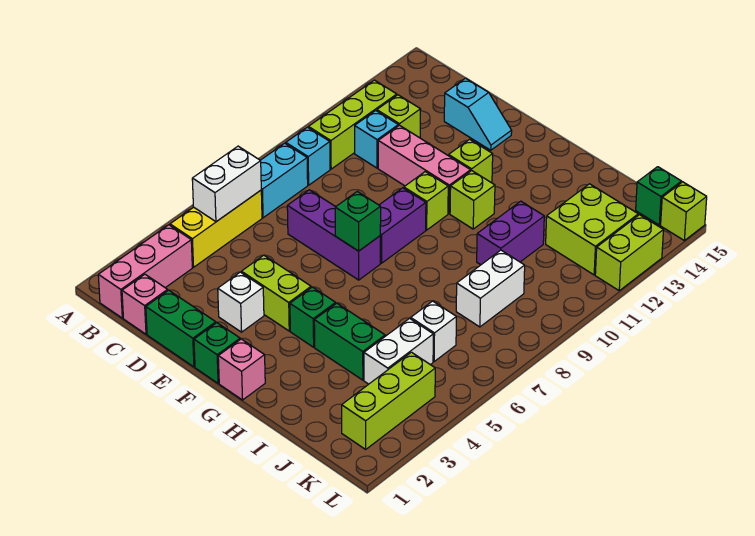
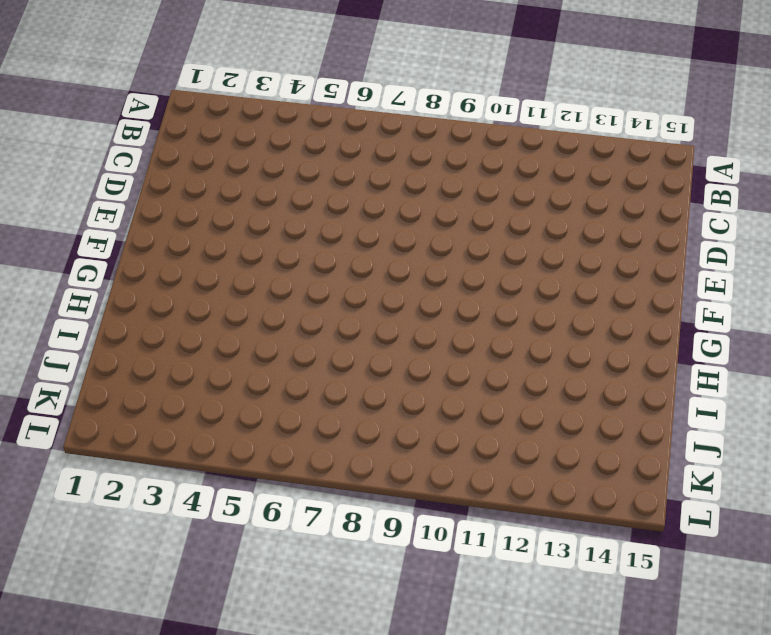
none -> pink brick B1:B3 level 1
none -> yellow brick B4:B6 level 1
none -> cyan brick B7:B8 level 1
none -> cyan brick B9 level 1

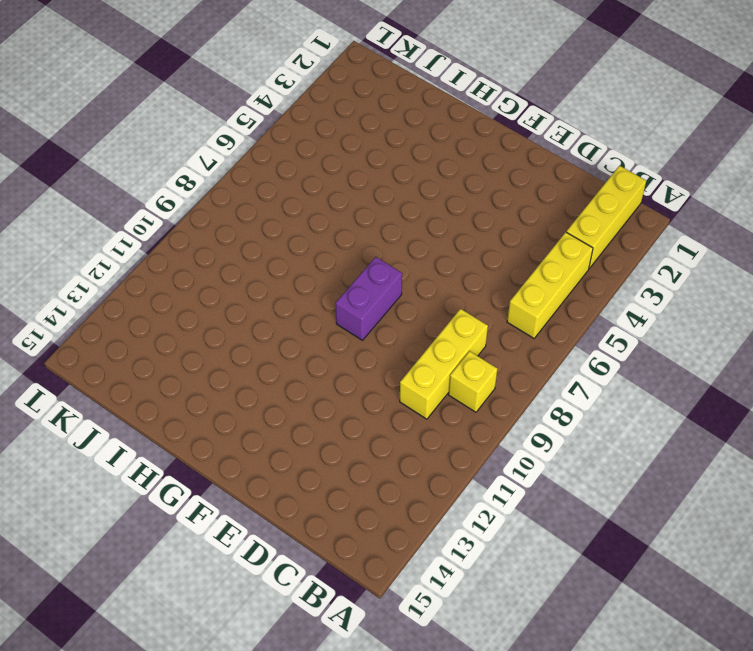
yellow brick B1:B3 level 1 -> pink brick B1:B3 level 1
yellow brick B9 level 1 -> cyan brick B9 level 1
yellow brick C8:C10 level 1 -> none
none -> cyan brick B7:B8 level 1
none -> lime brick B10:B12 level 1
none -> pink brick C1 level 1
none -> cyan brick C11 level 1

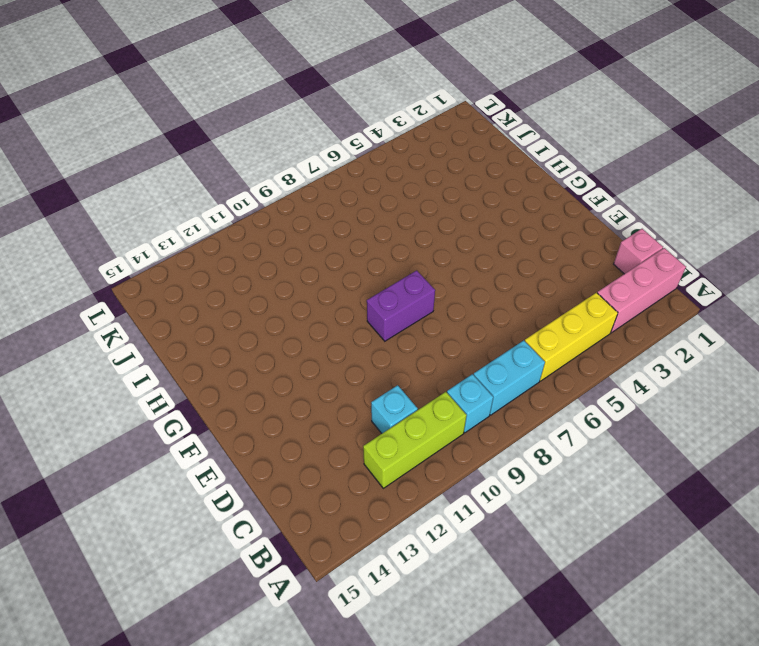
none -> lime brick C12 level 1
none -> green brick D1:E1 level 1
none -> purple brick D7:F7 level 1
none -> pink brick D11:F11 level 1

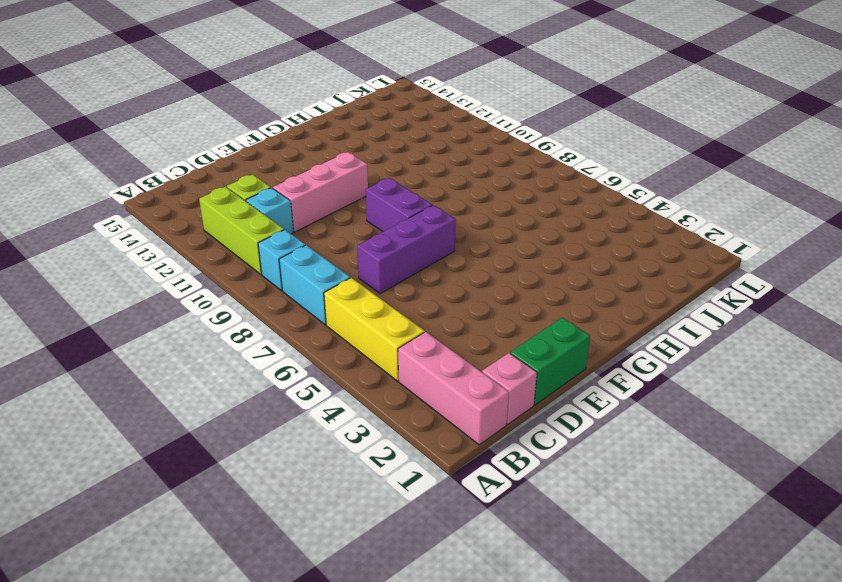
none -> cyan slope D14:E14 level 1 top D
none -> white brick E3 level 1
none -> lime brick E4:F4 level 1
none -> green brick F1 level 1

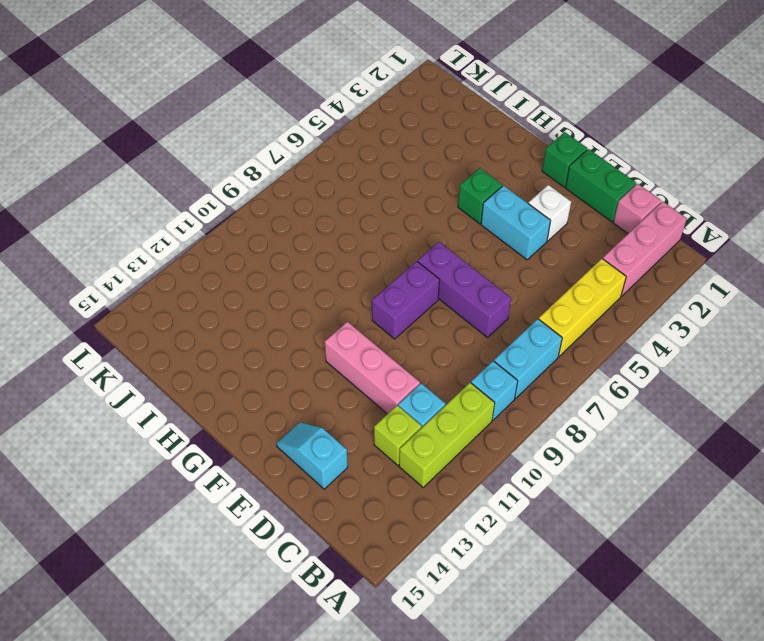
cyan brick E4:F4 level 1 -> lime brick E4:F4 level 1
none -> lime brick F10 level 1
none -> lime brick F12 level 1
none -> pink brick G1 level 1
none -> lime brick G11 level 1

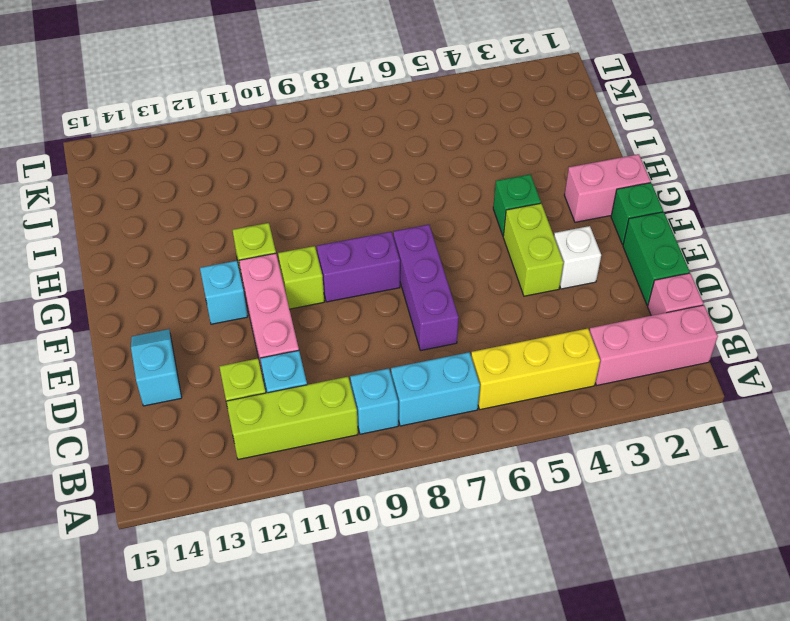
cyan brick F12 level 1 -> lime brick F12 level 1
pink brick G1:G2 level 1 -> pink brick G1 level 1
none -> green brick H4:I4 level 1
none -> purple brick I10:I11 level 1
none -> white brick J4:J5 level 1
none -> white brick J6 level 1

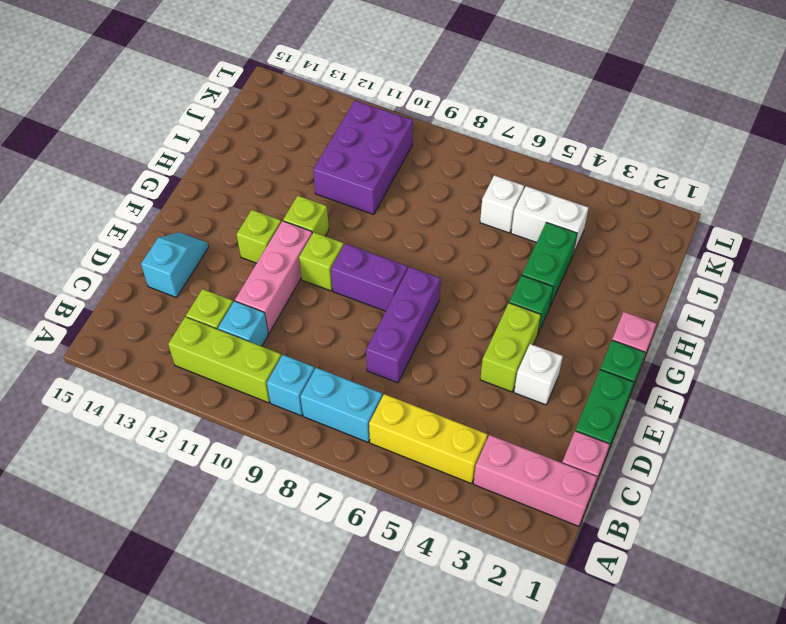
purple brick I10:K11 level 1 -> purple brick I10:I11 level 1
none -> white brick J8:J9 level 1
none -> lime brick J12:K13 level 1
none -> lime brick K2:K4 level 1
none -> green brick K15 level 1

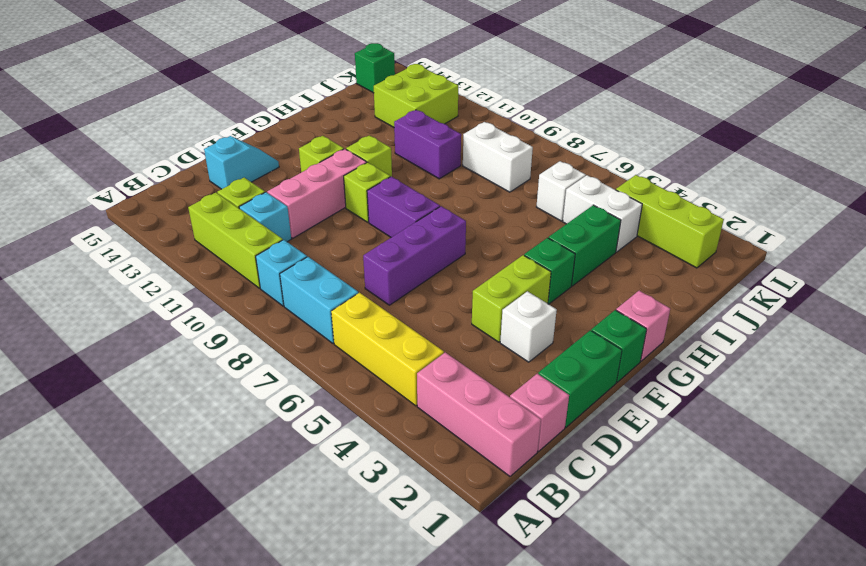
none -> lime brick L12:L13 level 1
none -> lime brick L15 level 1
none -> white brick B5:B6 level 2
none -> green brick F7 level 2

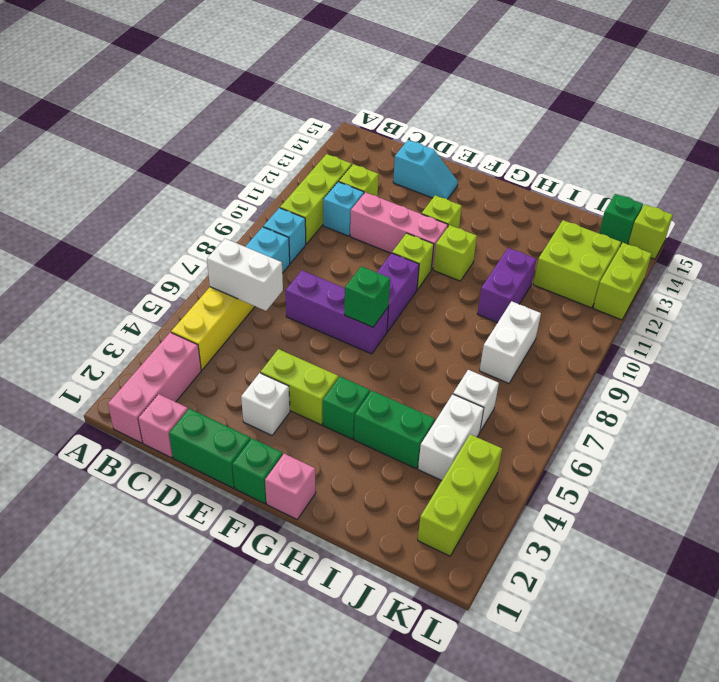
white brick B6:C6 level 2 -> white brick B5:B6 level 2

